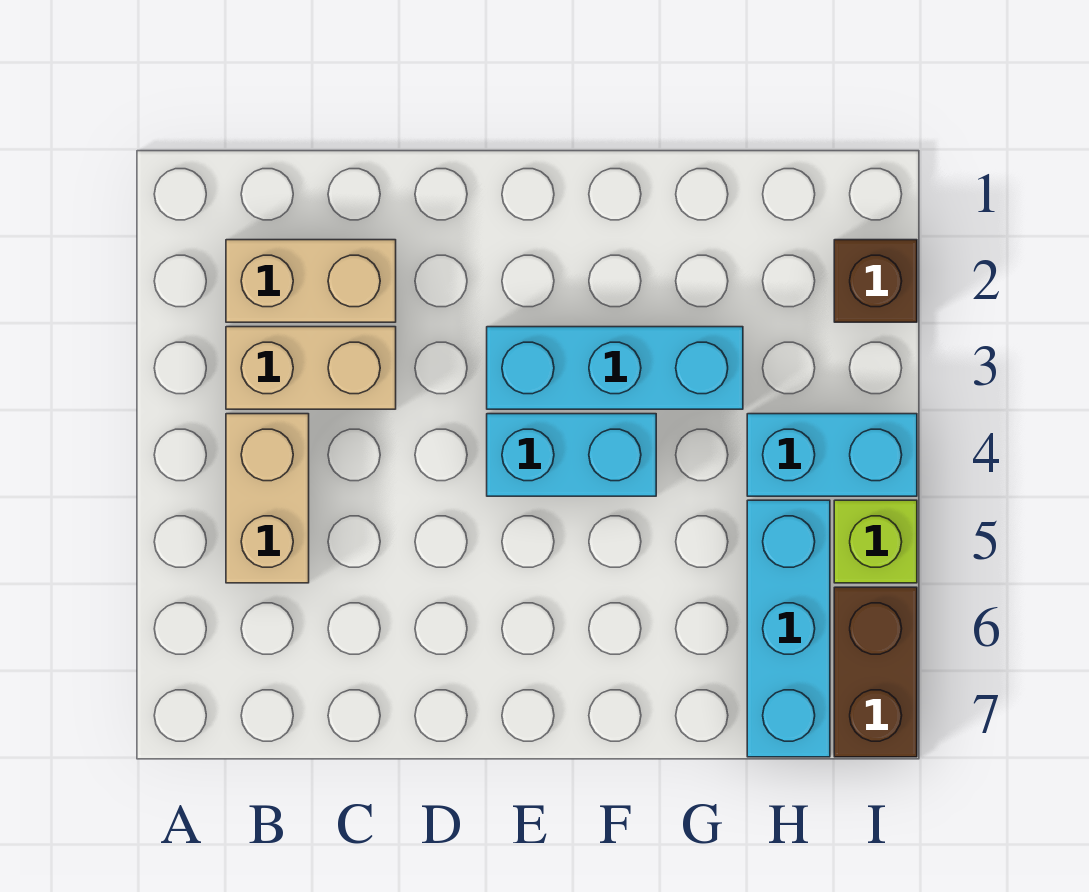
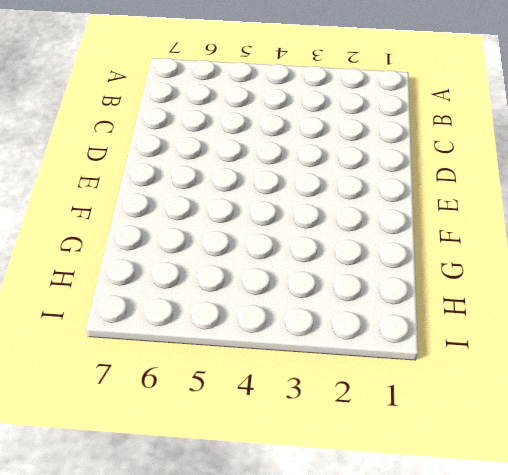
none -> tan brick B2:C2 level 1
none -> tan brick B3:C3 level 1

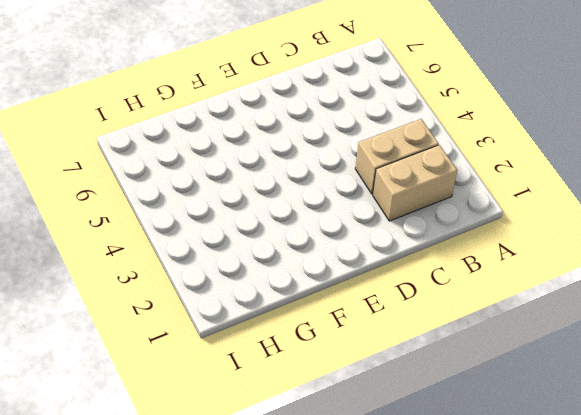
none -> tan brick B4:B5 level 1
none -> cyan brick E3:G3 level 1

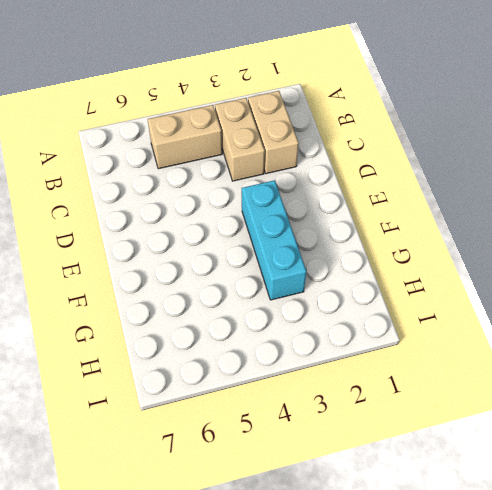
none -> cyan brick E4:F4 level 1
none -> cyan brick H4:I4 level 1

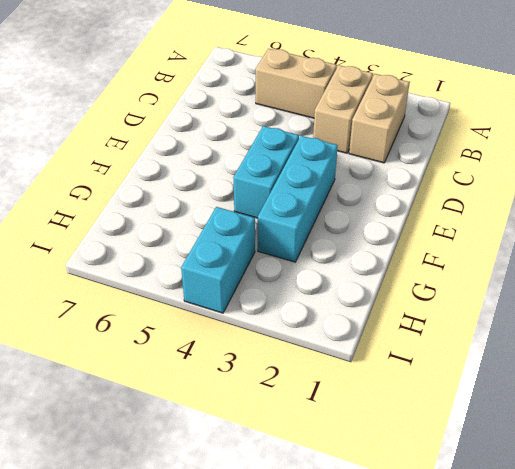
none -> cyan brick H5:H7 level 1
none -> brown brick I2 level 1

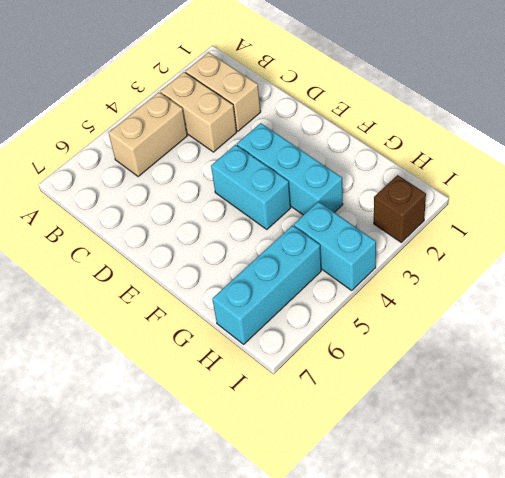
none -> lime brick I5 level 1
none -> brown brick I6:I7 level 1

